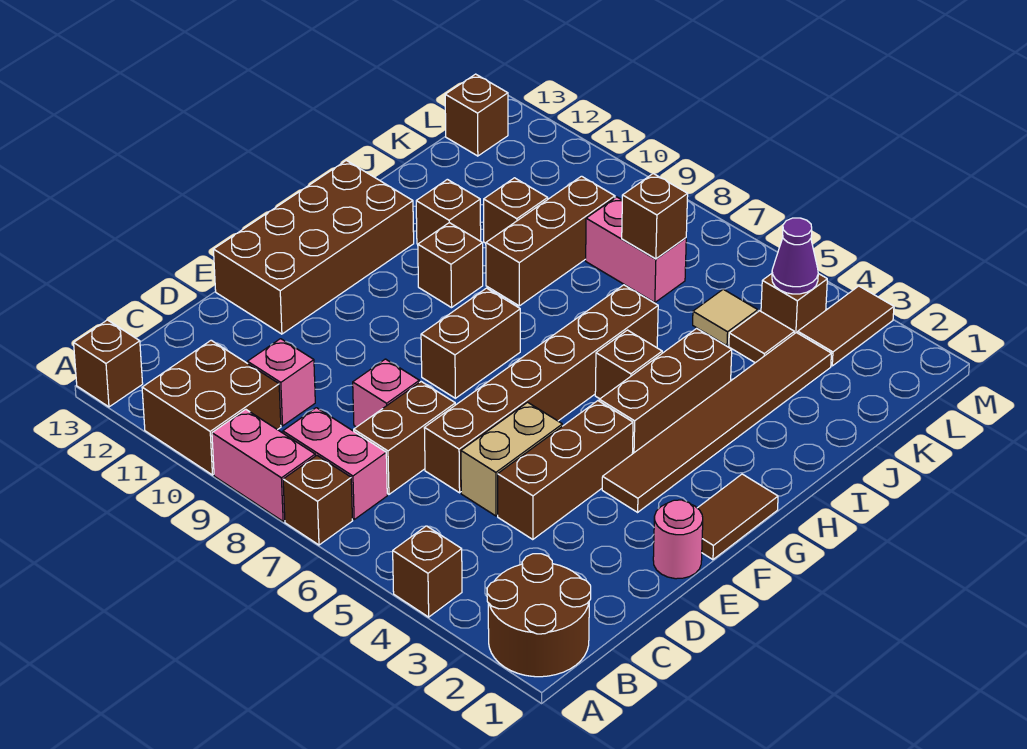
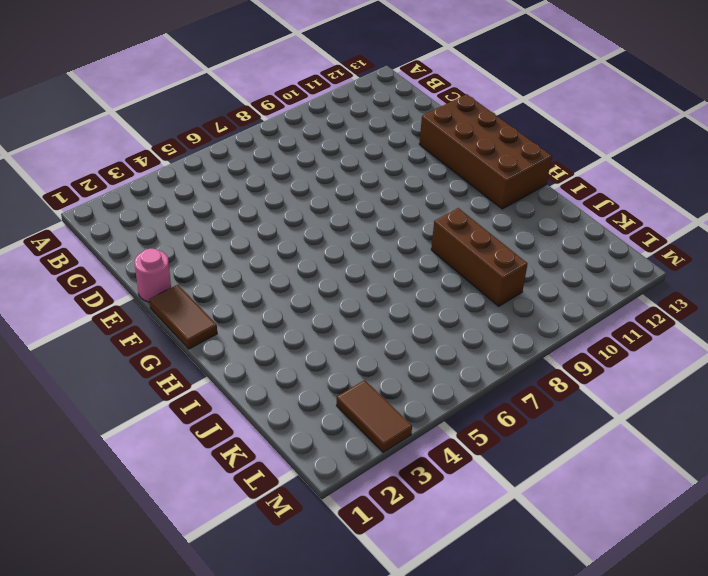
none -> brown round brick A1:B2 level 1
none -> brown brick A4 level 1
none -> brown brick A7 level 1
none -> pink brick A8:A9 level 1

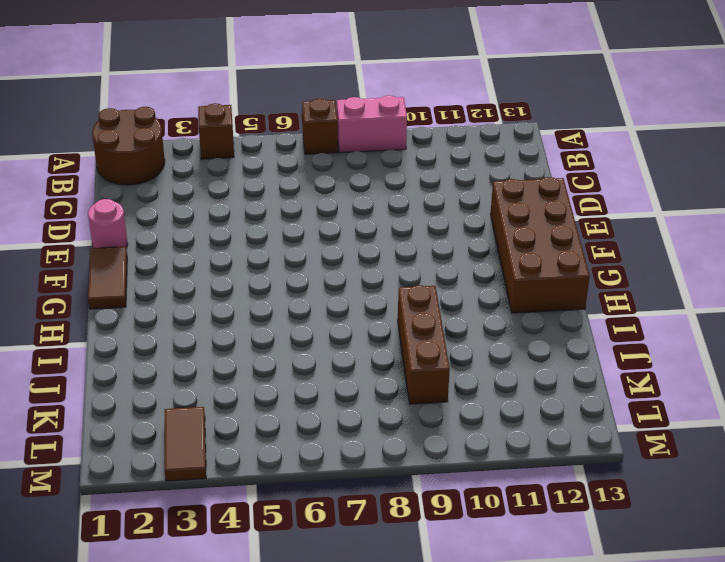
none -> brown brick A10:B11 level 1
none -> brown brick A13 level 1
none -> pink brick B7:B8 level 1
none -> brown brick C7:D7 level 1

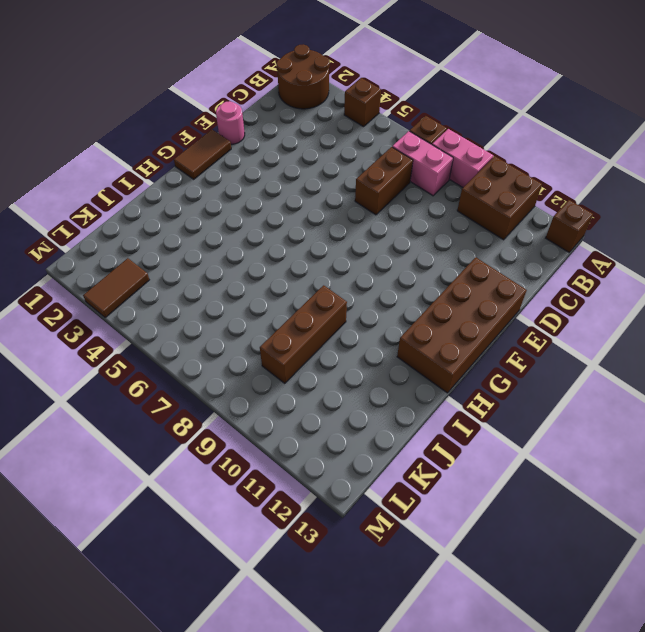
none -> pink brick C10 level 1
none -> brown brick D4:F4 level 1
none -> tan brick D5:E5 level 1
none -> brown brick D6:I6 level 1

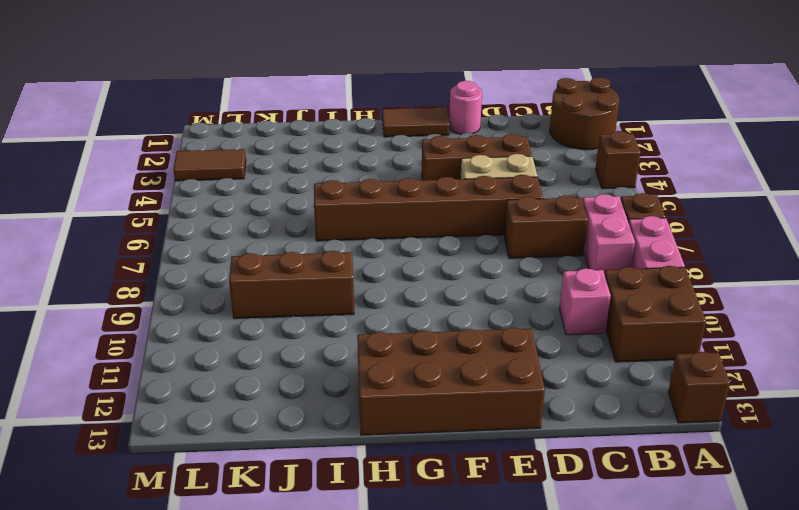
none -> pink brick D8 level 1
none -> brown tile F3:K3 level 1
none -> brown brick F8:G8 level 1
none -> brown brick G4:I4 level 1

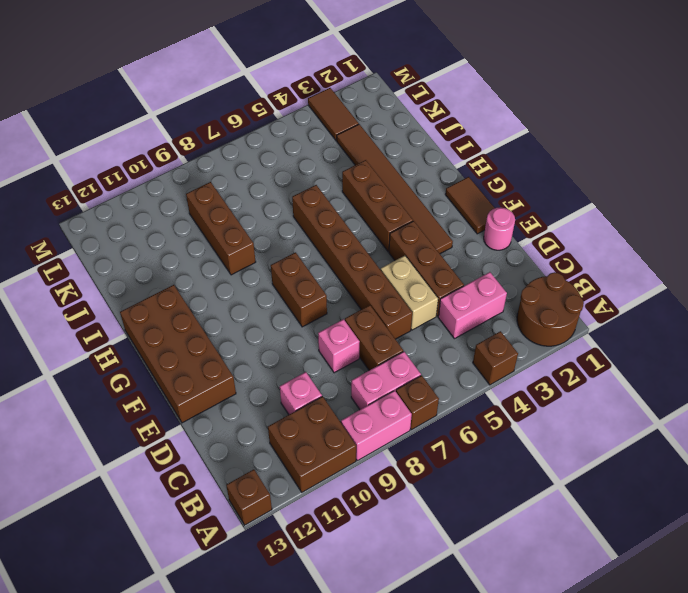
pink brick C3:C4 level 1 -> pink brick K7:K8 level 1
none -> brown brick H5 level 1
none -> brown brick H10 level 1
none -> brown brick I11 level 1
none -> brown brick J10 level 1

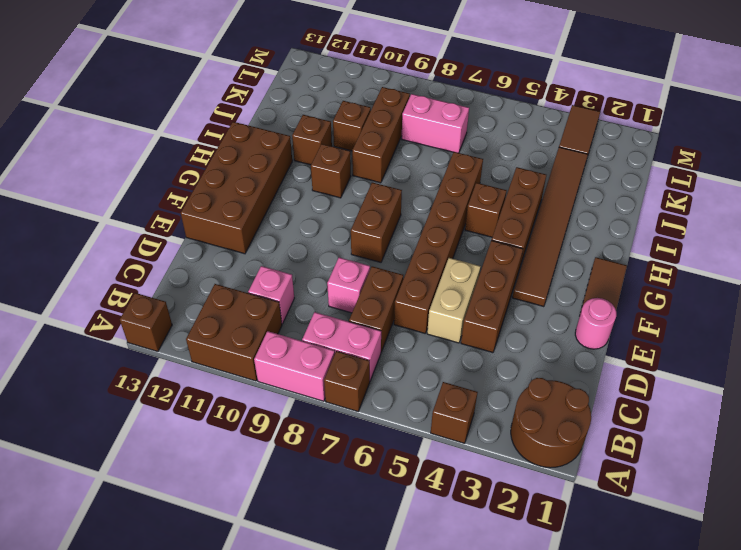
none -> brown tile K4 level 1
none -> tan tile K5 level 1
none -> brown brick L4 level 1
none -> brown brick L13 level 1

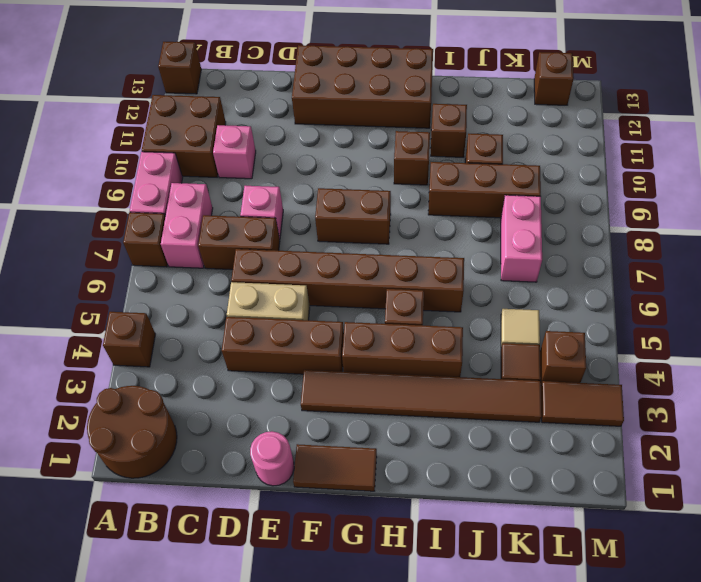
none -> brown brick K7 level 2
none -> purple cone L4 level 2

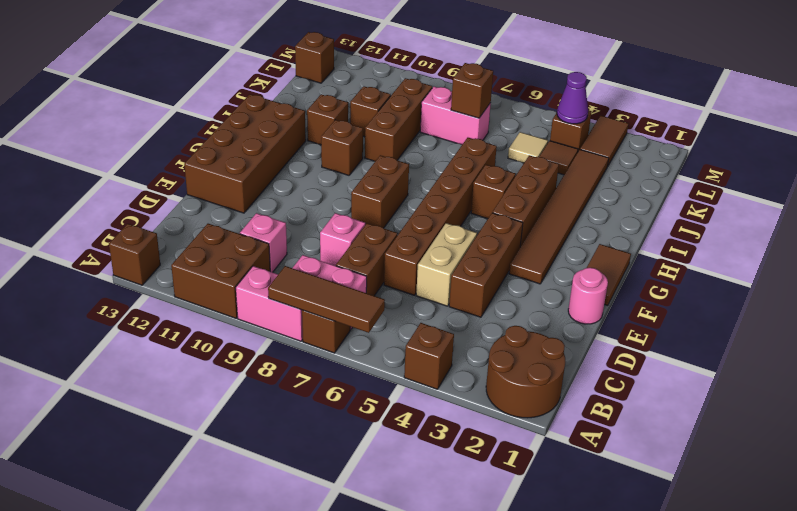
brown tile A6:A8 level 2 -> none

